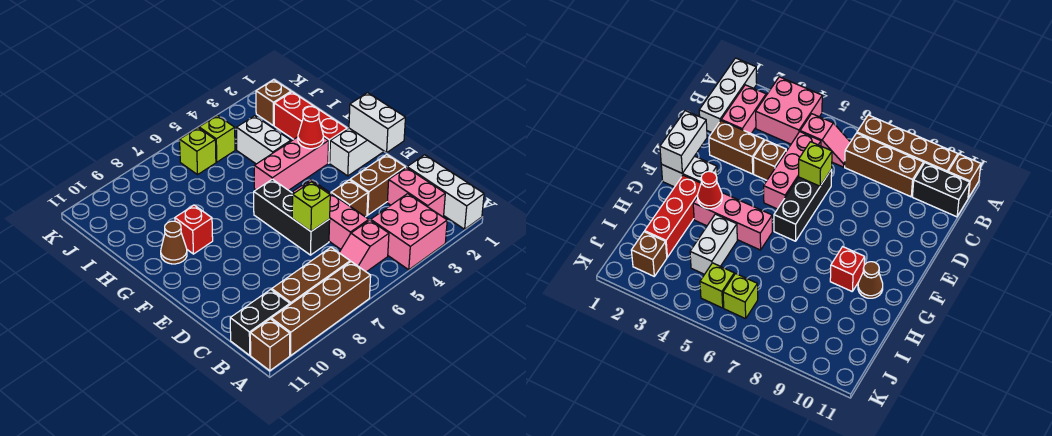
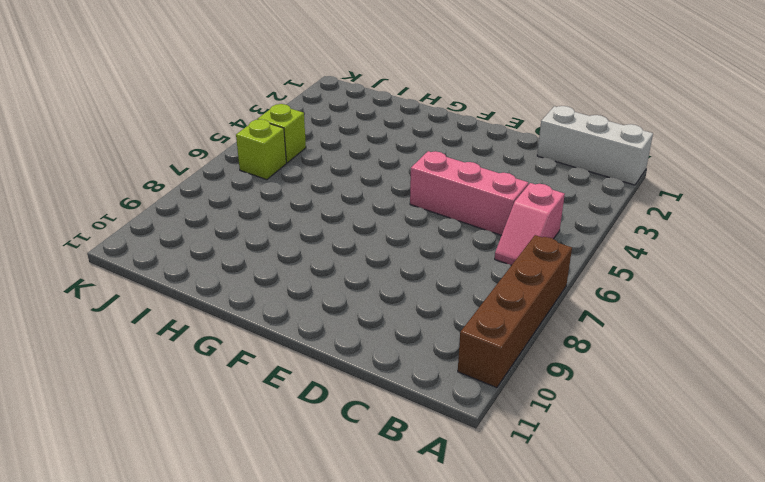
none -> pink brick A3:B4 level 1
none -> brown brick A11 level 1
none -> pink brick B2:C2 level 1

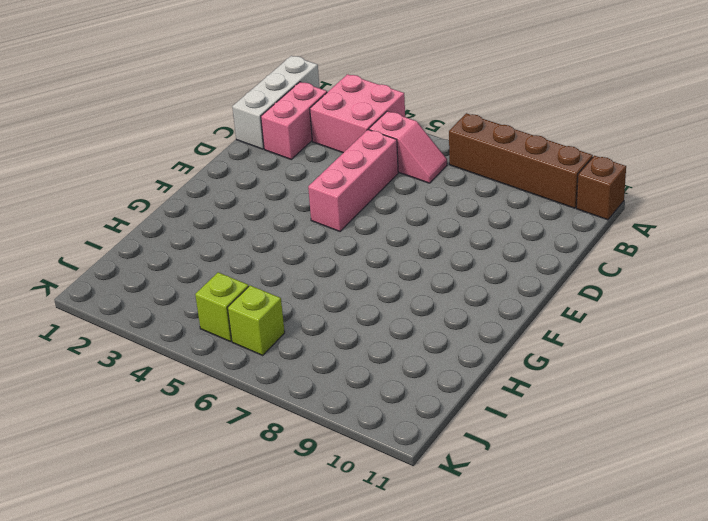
none -> brown brick B7:B9 level 1
none -> black brick B10:B11 level 1
none -> brown brick D2:D3 level 1

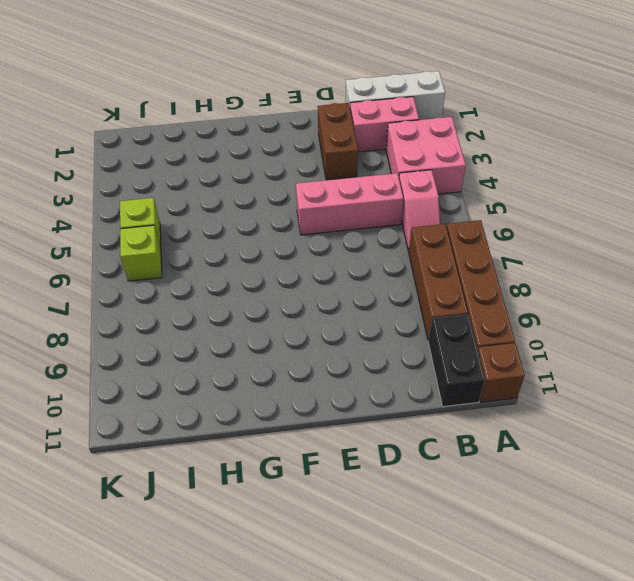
none -> brown brick D4 level 1
none -> black brick D6:F6 level 1
none -> white brick F1:F2 level 1

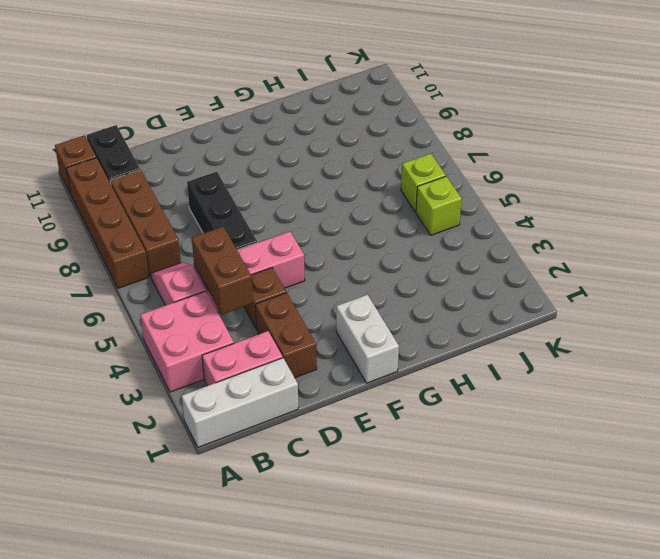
brown brick C4:C5 level 2 -> none
black brick D6:D8 level 1 -> black brick D6:F6 level 1
none -> red brick G2:I2 level 1
none -> pink brick G3:G5 level 1
none -> red brick G9 level 1

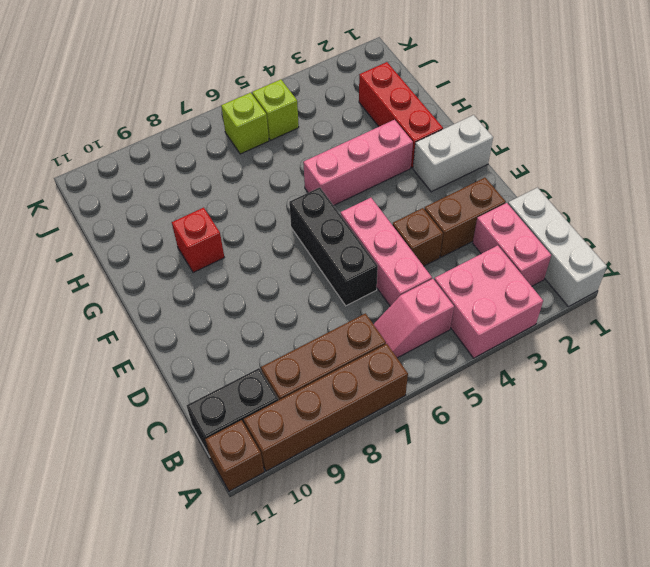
none -> brown cone G10 level 1
none -> white brick H4:I4 level 1
none -> brown brick J2 level 1

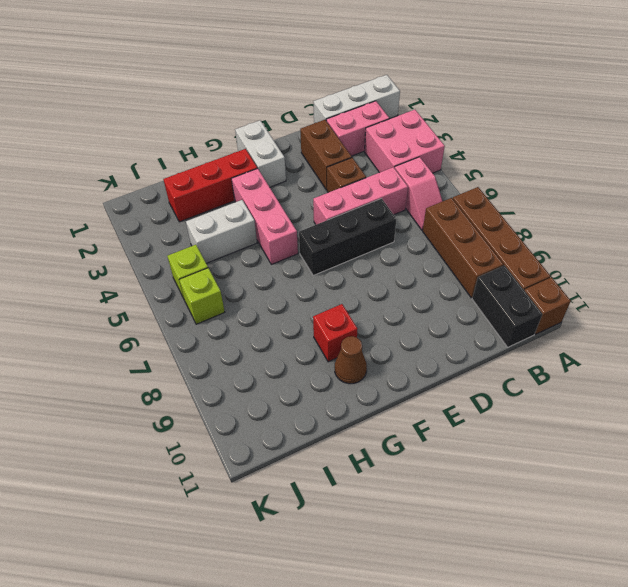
none -> brown brick J2 level 1
none -> lime brick D6 level 2
none -> white brick E1:F1 level 2

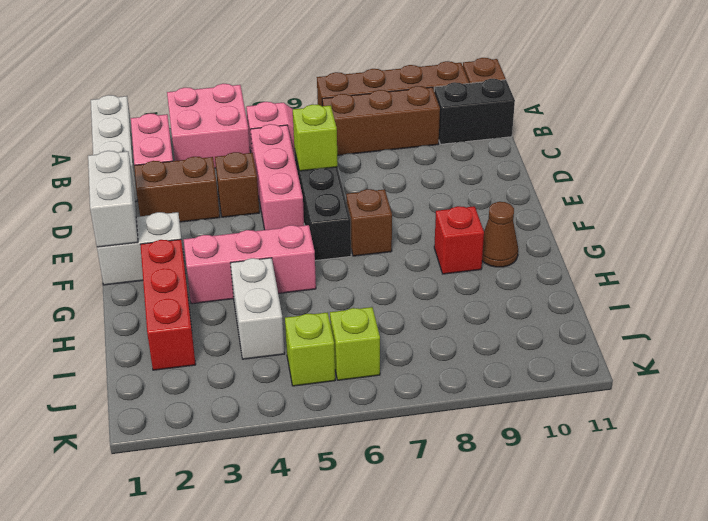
brown brick F7 level 1 -> brown brick J2 level 1
none -> red cone G3 level 2

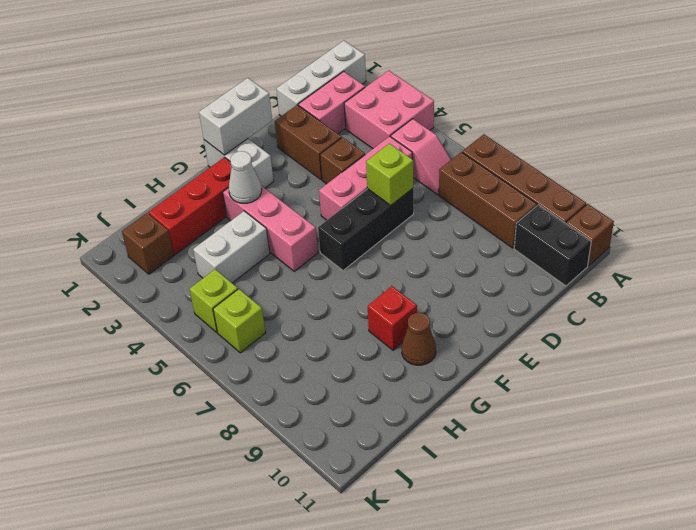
white cone G3 level 2 -> red cone G3 level 2

